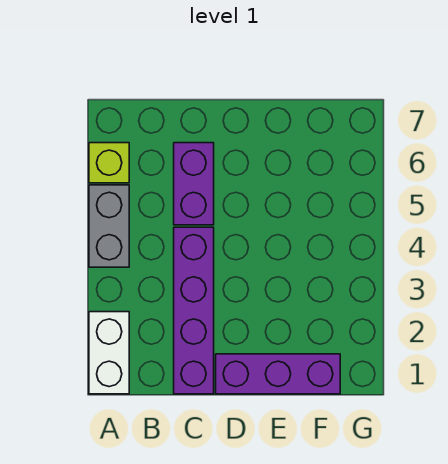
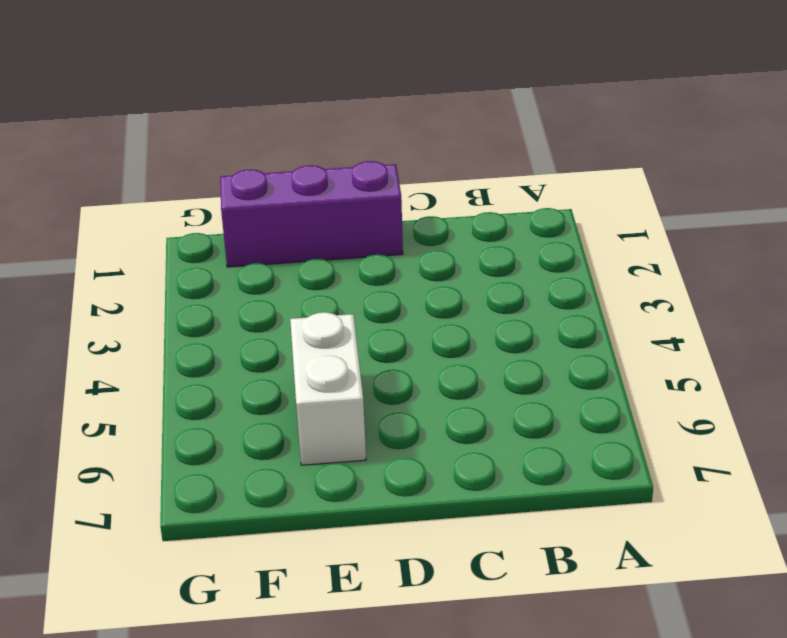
white brick E5:E6 level 1 -> white brick A1:A2 level 1
none -> grey brick A4:A5 level 1
none -> lime brick A6 level 1

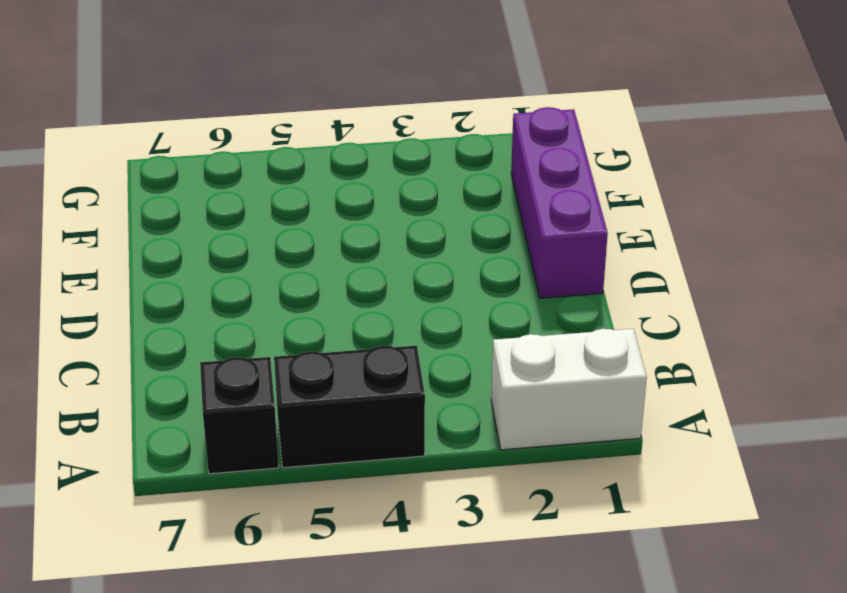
black brick A4:A5 level 1 -> grey brick A4:A5 level 1
black brick A6 level 1 -> lime brick A6 level 1
none -> purple brick C1:C4 level 1
none -> purple brick C5:C6 level 1

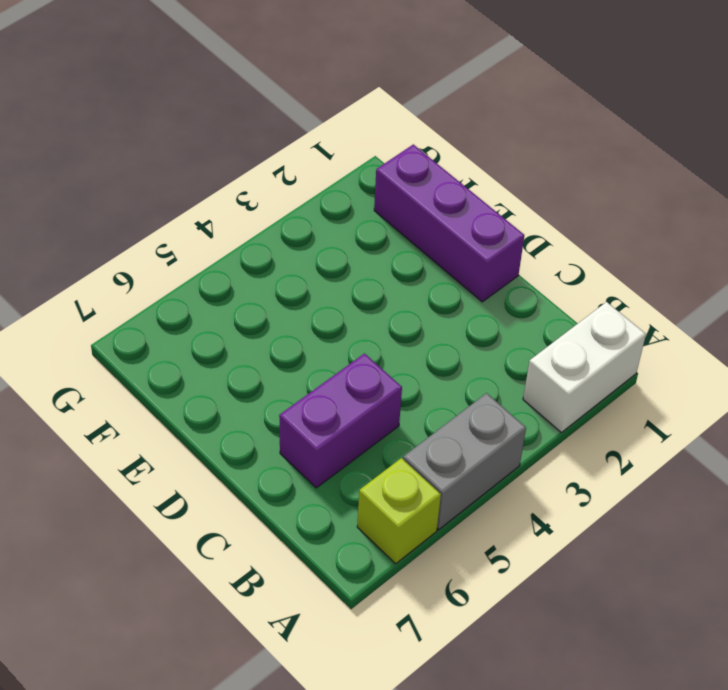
none -> purple brick C1:C4 level 1

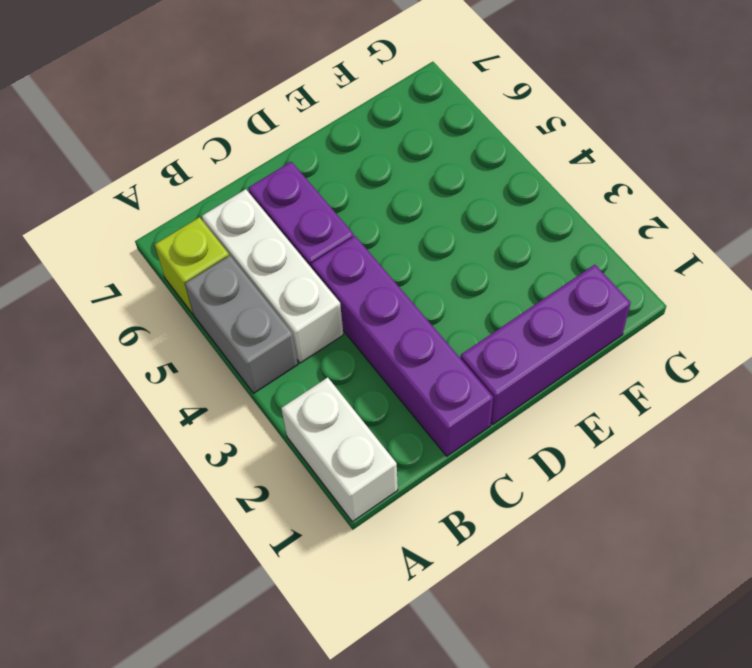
white brick B4:B6 level 1 -> none

